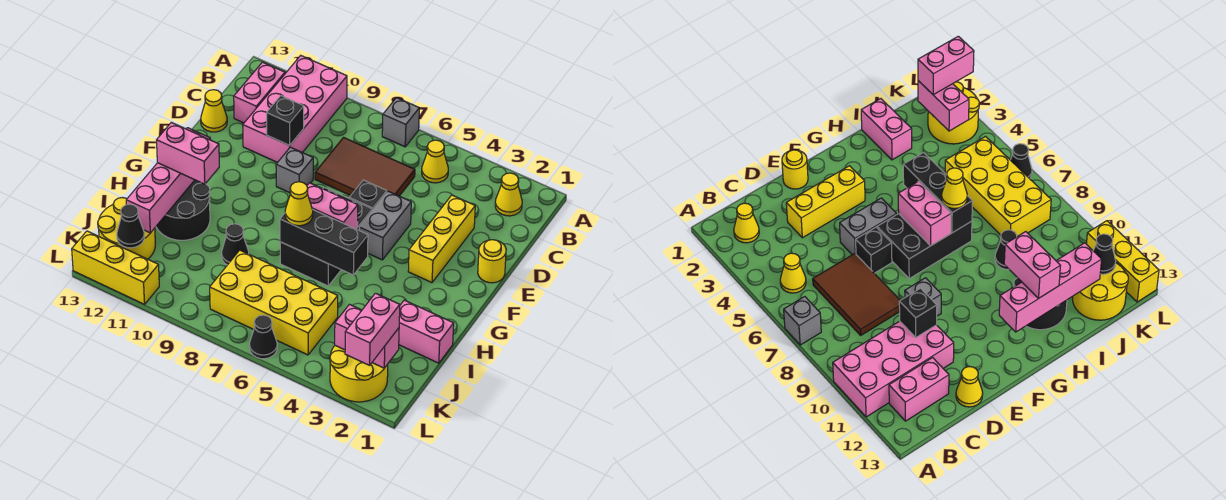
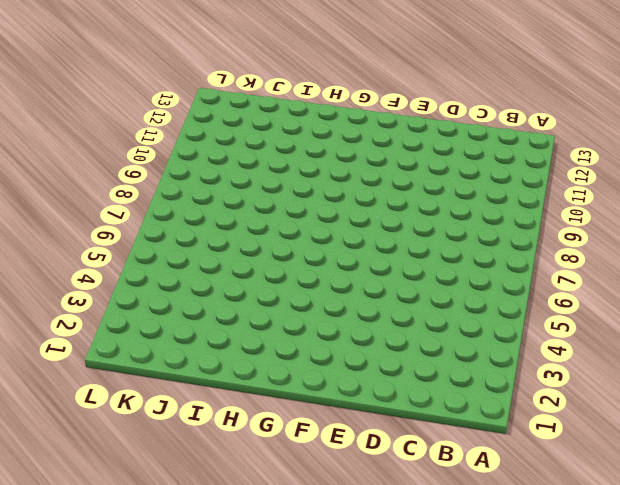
none -> grey brick A7 level 1
none -> pink brick A10:D11 level 1
none -> yellow cone B2 level 1
none -> yellow cone B5 level 1

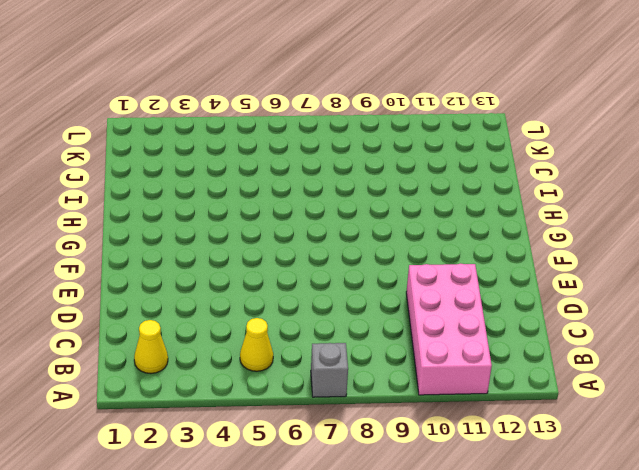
none -> pink brick B12:C12 level 1
none -> brown tile C6:D8 level 1
none -> yellow brick D3:F3 level 1
none -> yellow cone D13 level 1

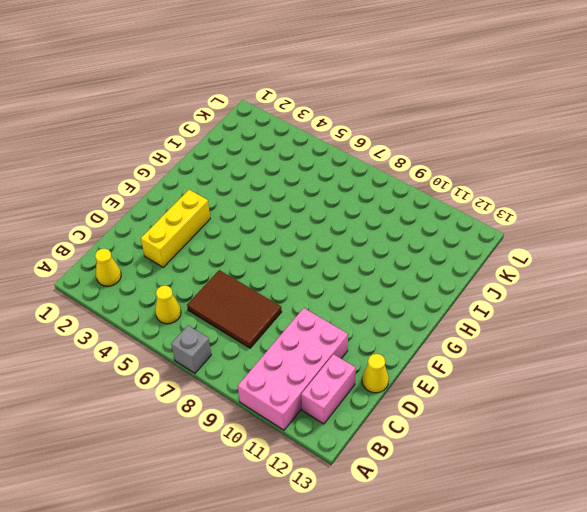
none -> yellow round brick E1 level 1
none -> grey brick E5:F5 level 1
none -> black brick E6 level 1
none -> grey brick E9 level 1

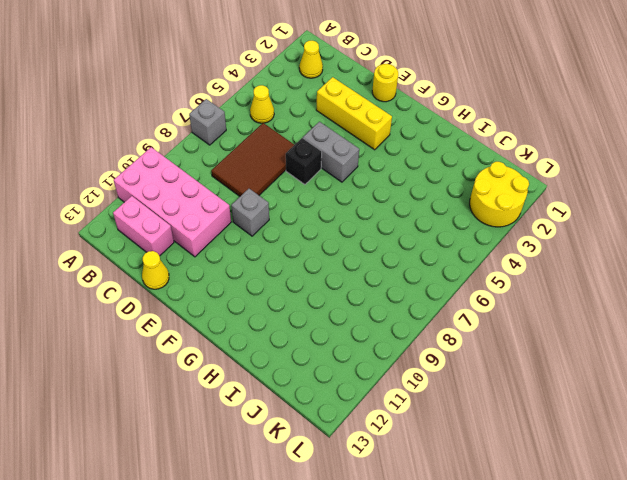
none -> black brick F6:H7 level 1
none -> black round brick H11:I12 level 1
none -> pink brick I1:I2 level 1
none -> black cone I9 level 1

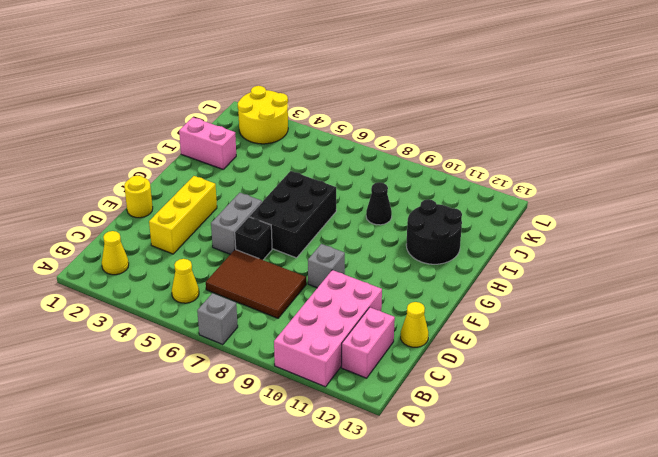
none -> yellow brick J5:K8 level 1
none -> yellow round brick J12:K13 level 1
none -> black cone L6 level 1
none -> yellow brick L11:L13 level 1

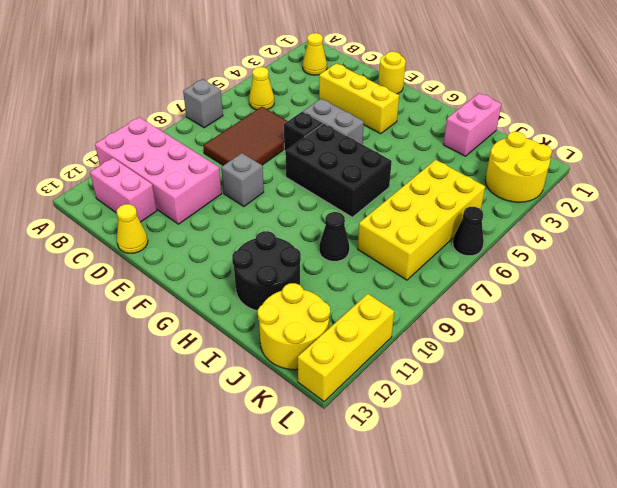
none -> black brick D10 level 2
none -> pink brick G6:G7 level 2
none -> pink brick G12:J12 level 2
none -> black brick H5:H7 level 2

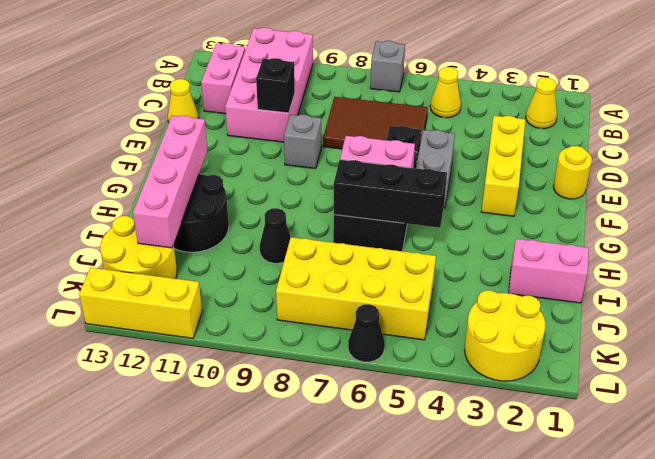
none -> pink brick K2:K3 level 2
none -> black cone K12 level 2
none -> yellow cone H7 level 3
none -> pink brick H11:H12 level 3

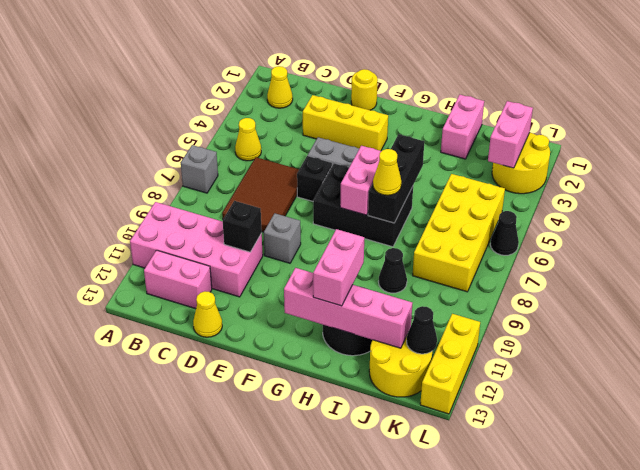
none -> pink brick K2:L2 level 3

